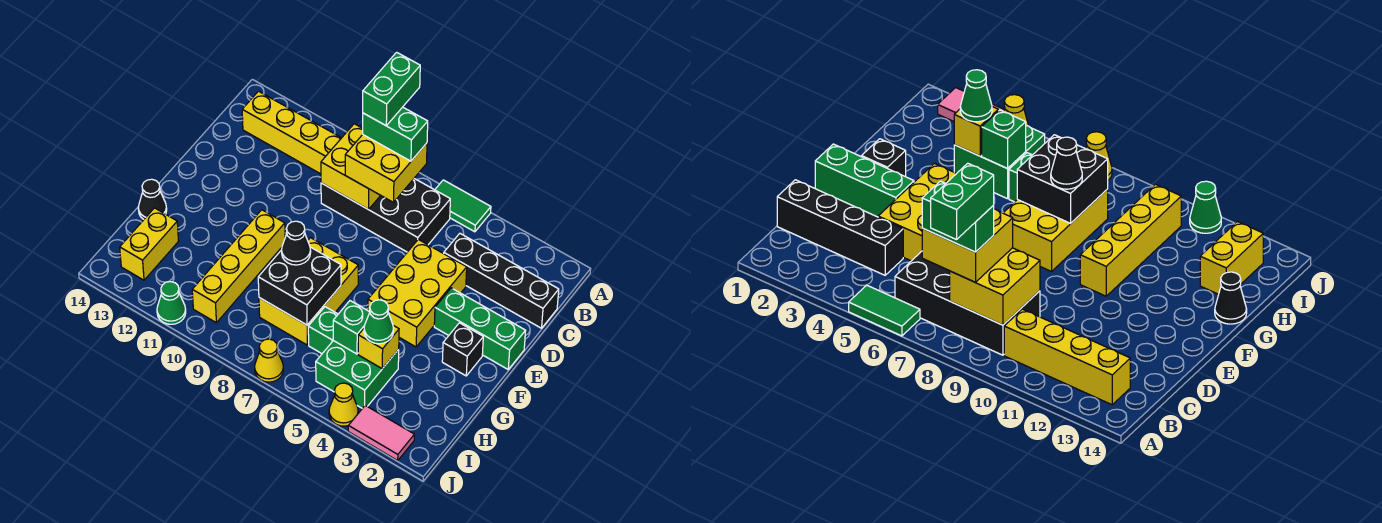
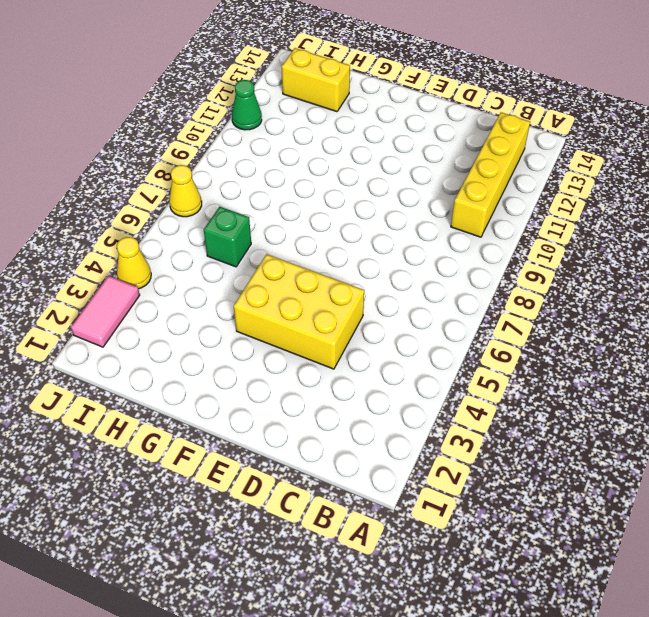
none -> green tile A5:A6 level 1
none -> black brick B6:C9 level 1
none -> black brick C1:C4 level 1

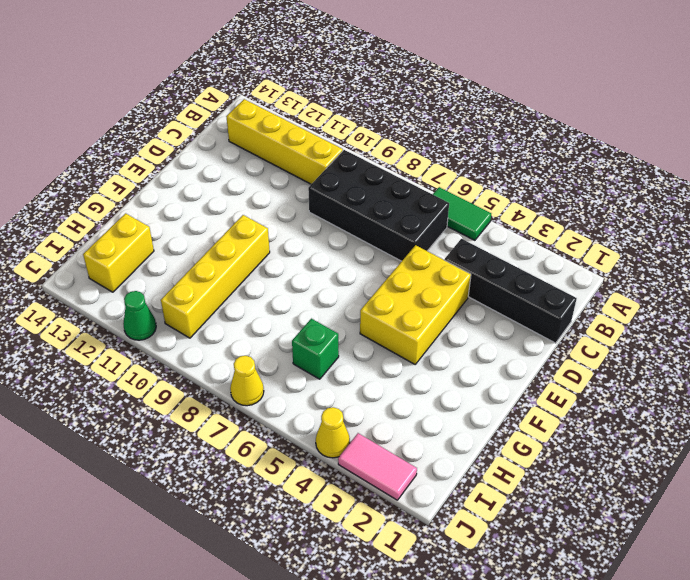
none -> green brick E1:E3 level 1
none -> black brick F2 level 1
none -> yellow brick F7:H8 level 1

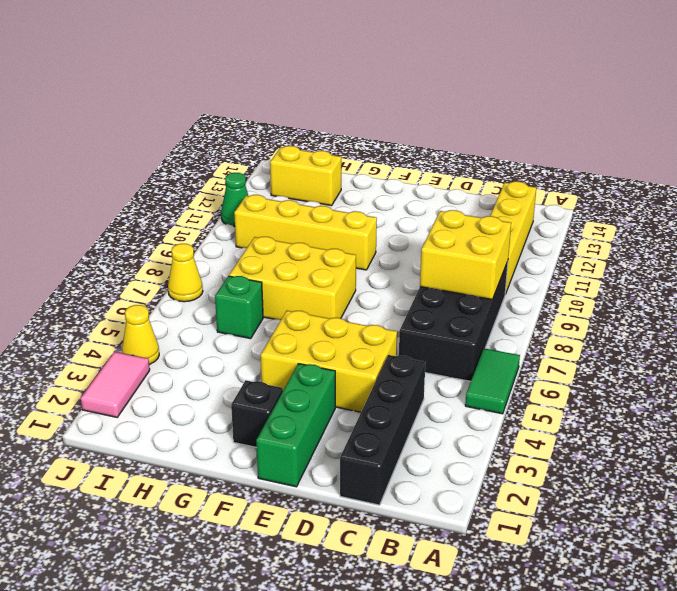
none -> black cone G14 level 1
none -> green brick H4:I5 level 1
none -> black brick G7:H8 level 2

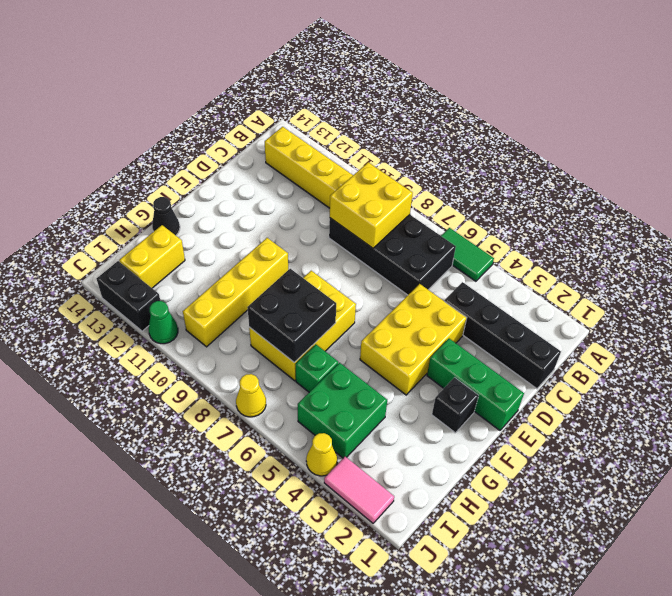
black brick J12:J13 level 1 -> none
none -> yellow brick H4 level 2
none -> green brick H5 level 2
none -> yellow brick B7:C8 level 3

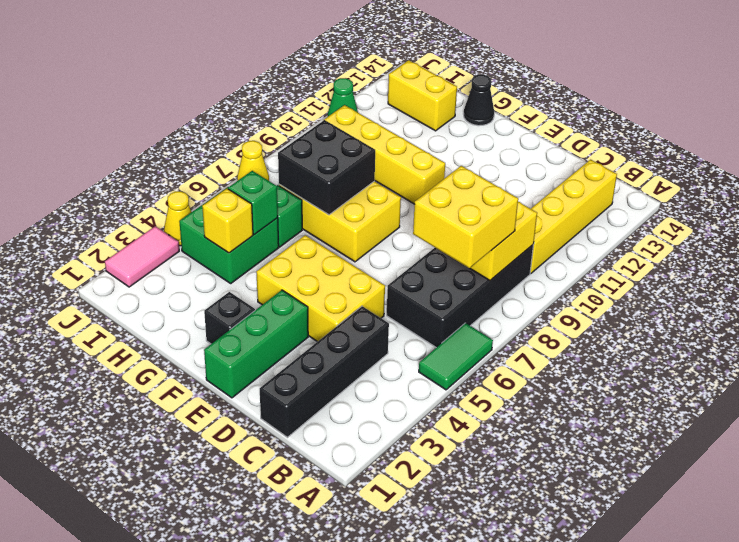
none -> black cone G8 level 3
none -> green cone H4 level 3
none -> green brick B7:B8 level 4

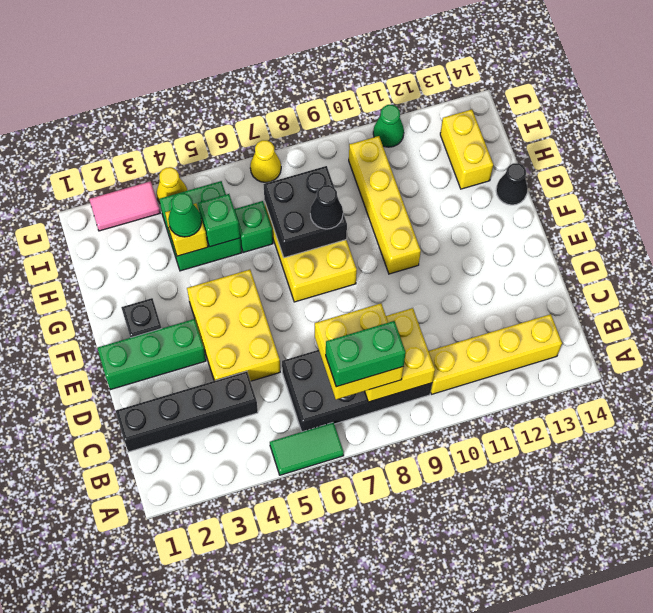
none -> green brick A8:B8 level 5

